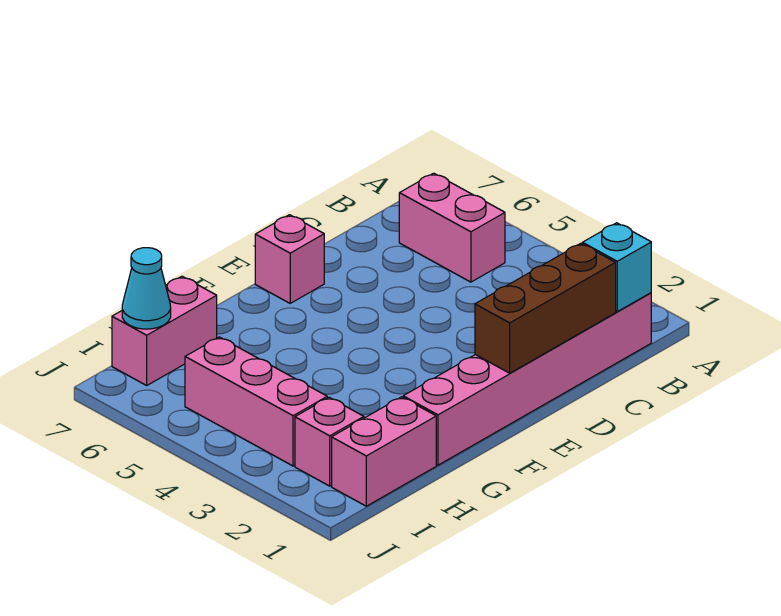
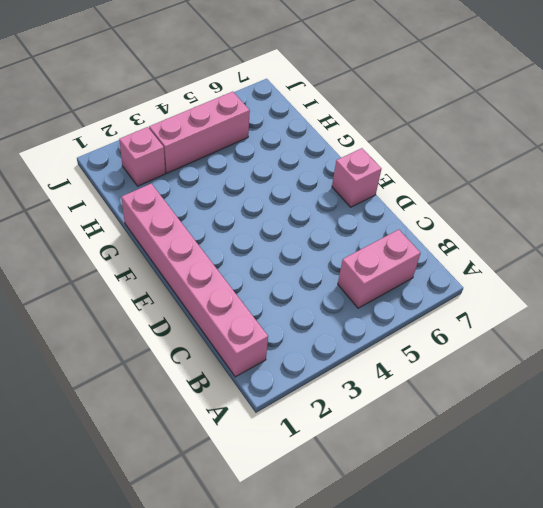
none -> pink brick H1:I1 level 1
none -> pink brick H7:I7 level 1

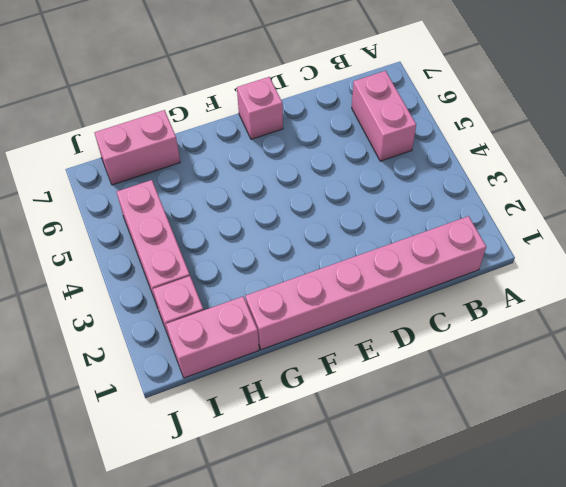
none -> cyan brick B1 level 2
none -> brown brick C1:E1 level 2

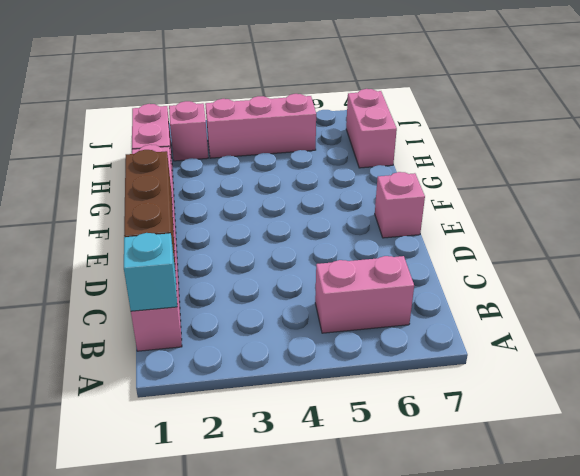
none -> cyan cone I7 level 2

